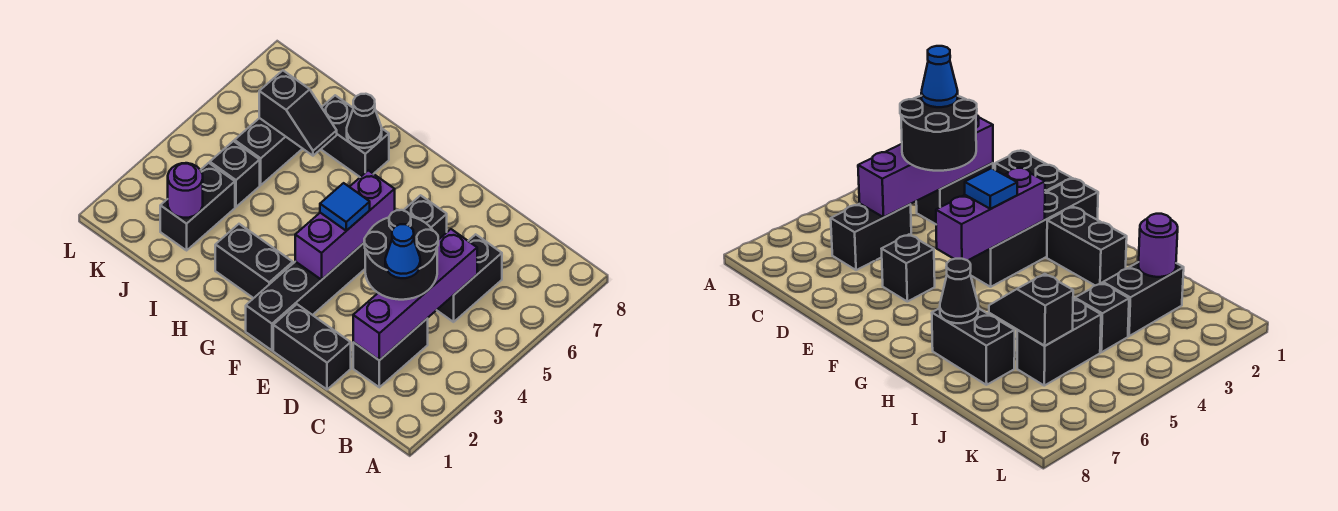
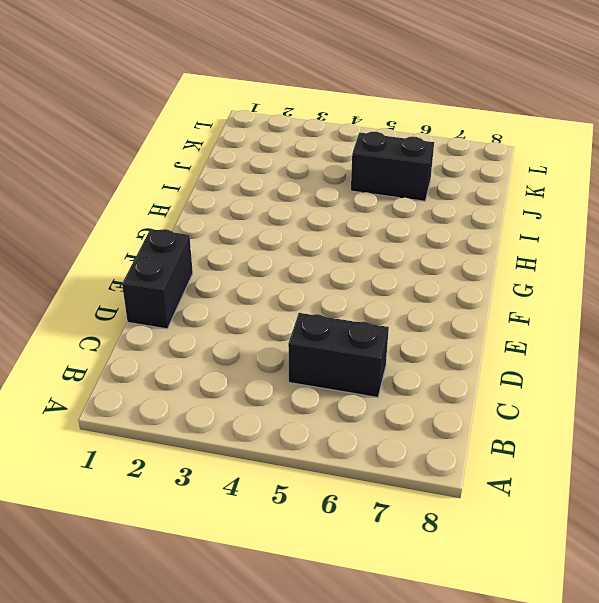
none -> black brick C2:C3 level 1
none -> black brick E6 level 1
none -> black brick F1:F4 level 1

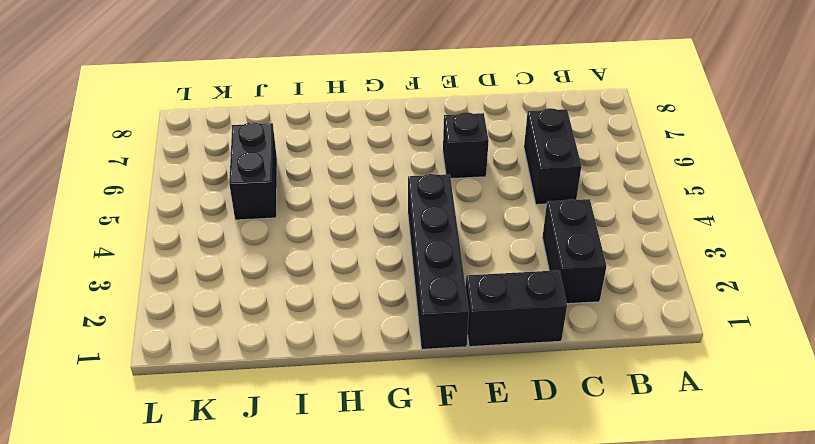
none -> black brick G2:H2 level 1
none -> black brick H7:I7 level 1
none -> black brick J2:J3 level 1

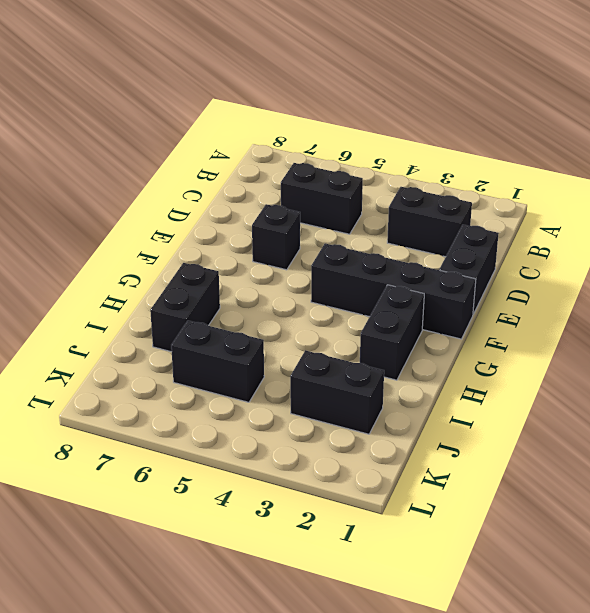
none -> black brick J4 level 1
none -> purple brick C2:C5 level 2
none -> purple brick F3:F5 level 2

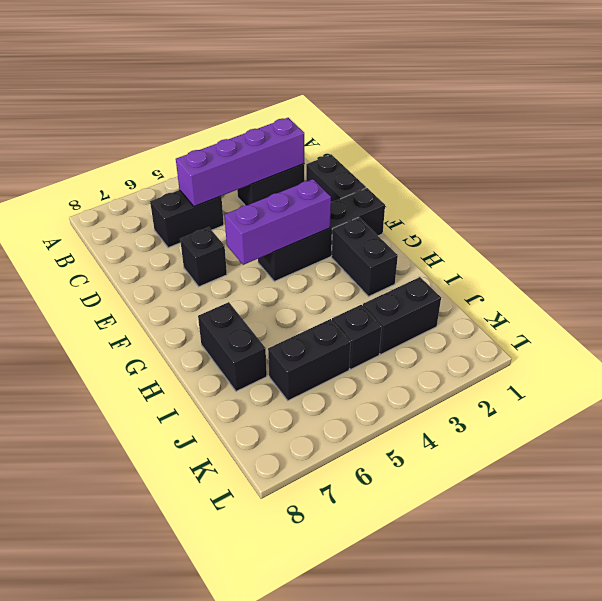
none -> black cone H7 level 2
none -> black slope I6:J6 level 2 top J
none -> purple round brick J2 level 2

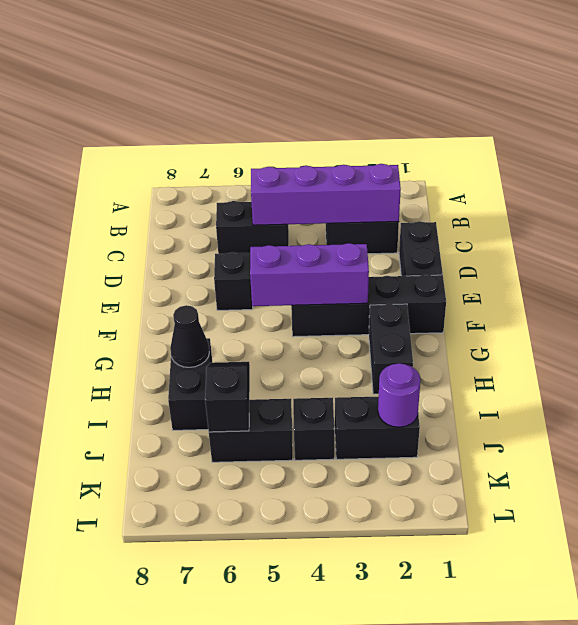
none -> black round brick C3:D4 level 3
none -> blue tile F4 level 3
none -> blue cone C3 level 4

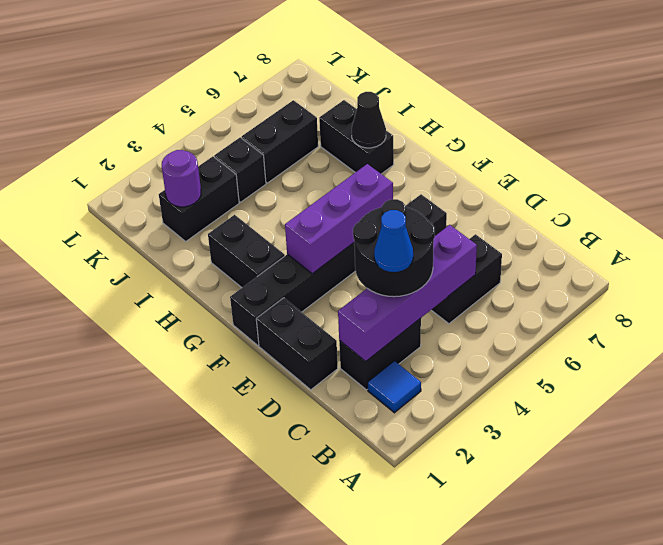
blue tile B2 level 1 -> blue tile F4 level 3
none -> black slope I6:J6 level 2 top J

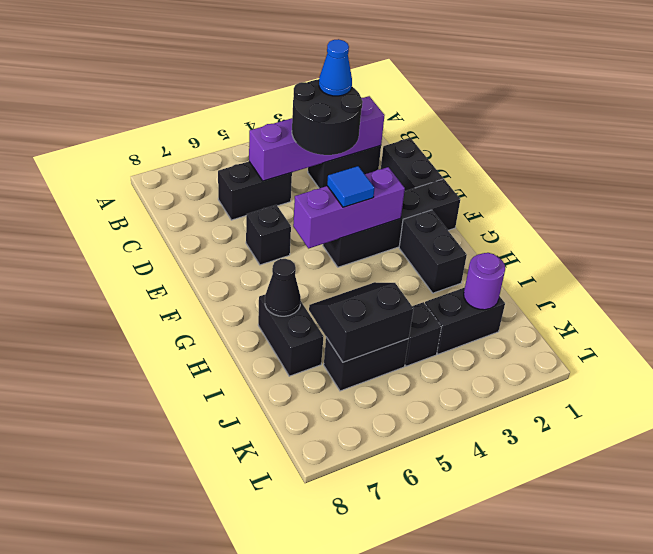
black slope I5:J6 level 2 top J -> black slope I6:J6 level 2 top J

